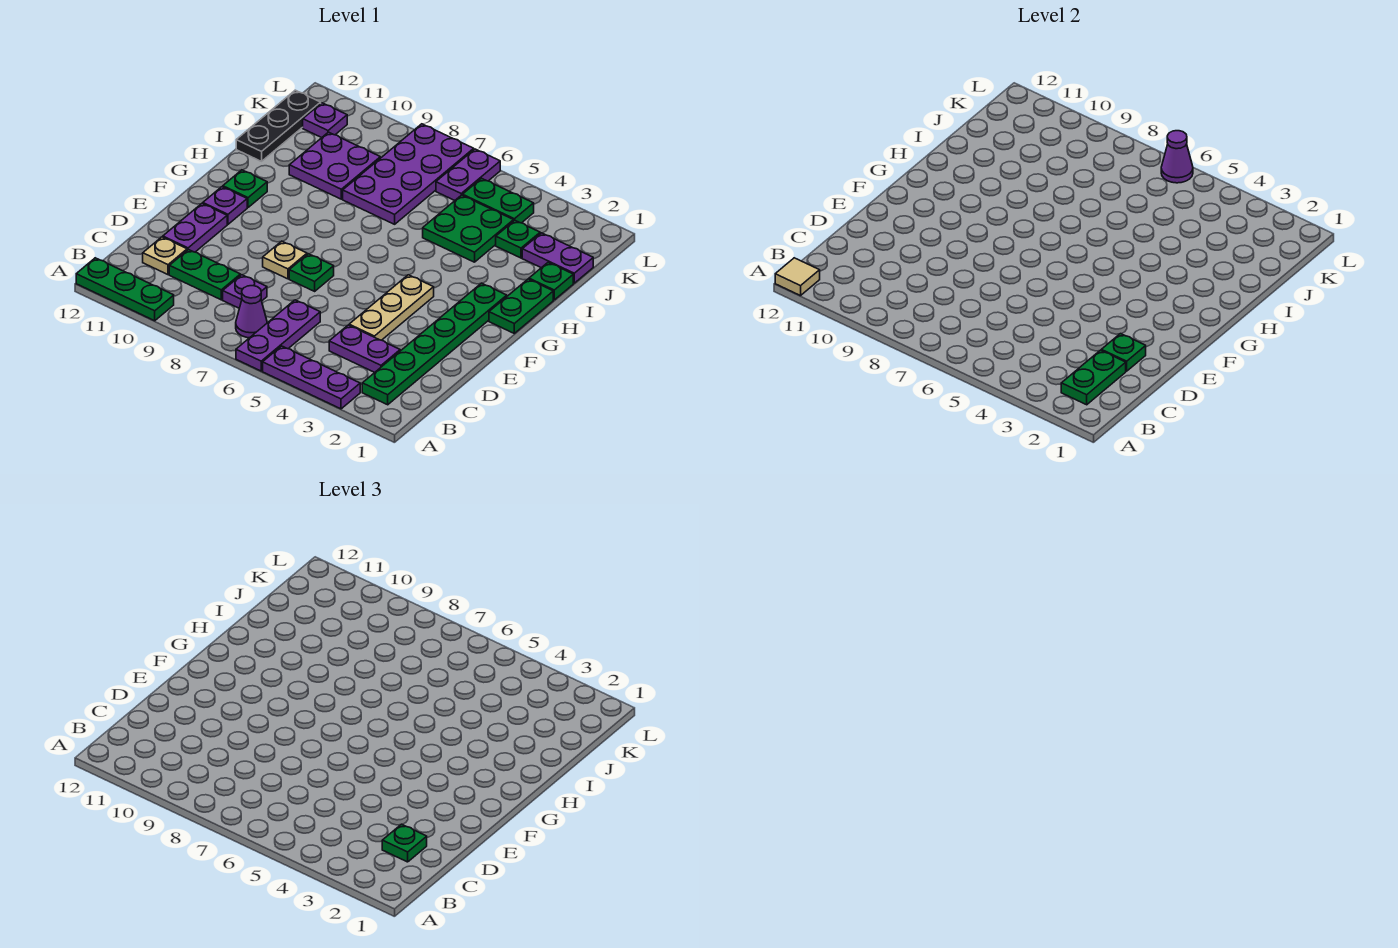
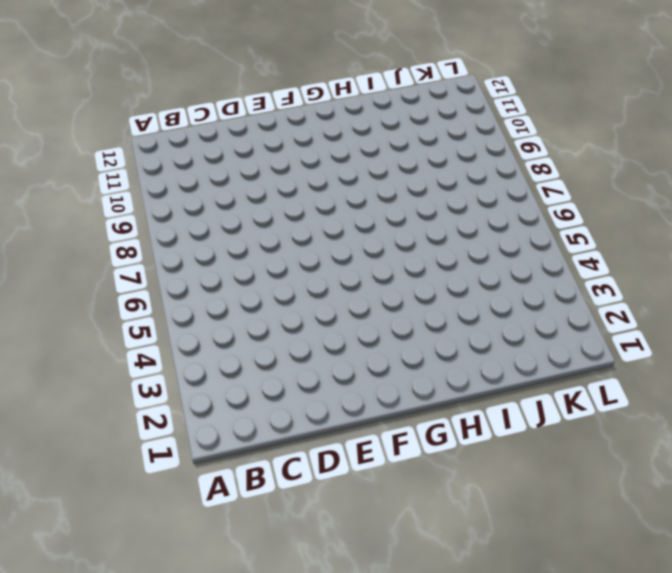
none -> purple plate A3:A5 level 1
none -> purple plate A6:C6 level 1
none -> green plate A10:A12 level 1
none -> green plate B2:G2 level 1

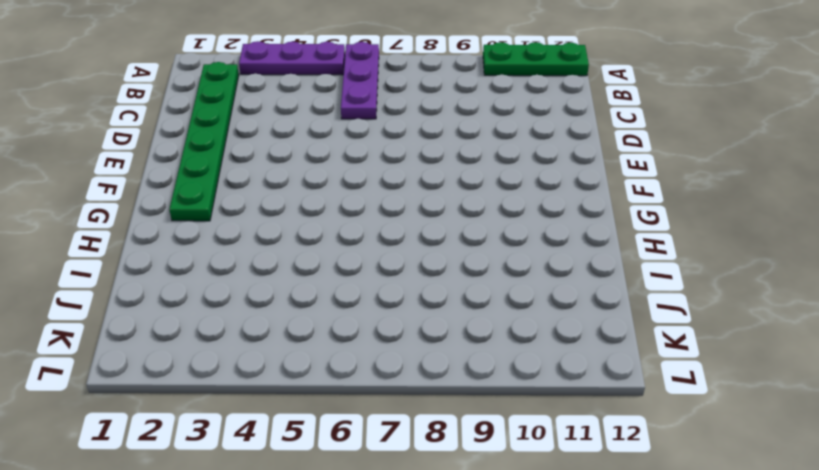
none -> purple cone B7 level 1
none -> purple plate C3:C4 level 1
none -> purple plate C8 level 1
none -> green plate C9:C10 level 1

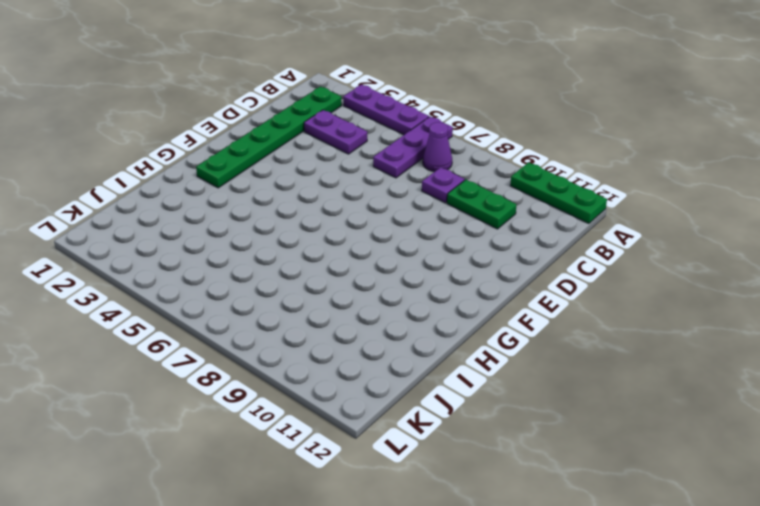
none -> tan plate C11 level 1
none -> tan plate D4:F4 level 1
none -> purple plate D11:E11 level 1
none -> green plate E7 level 1

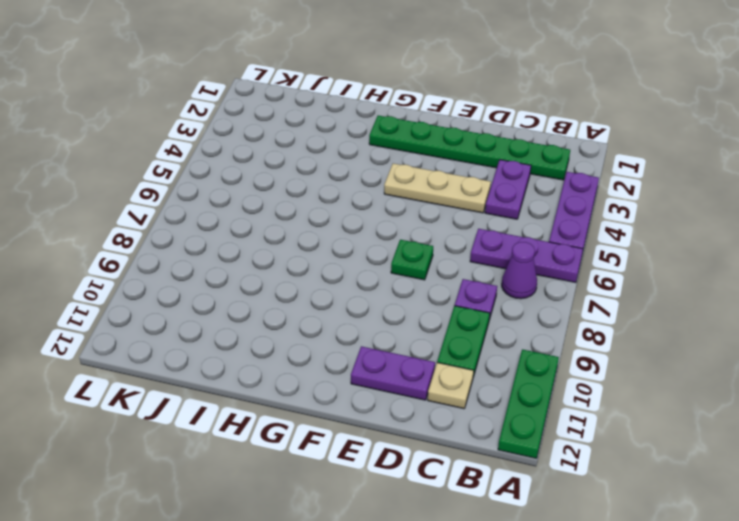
none -> tan plate E8 level 1
none -> purple plate F11 level 1
none -> green plate G1:H1 level 1
none -> green plate G11 level 1

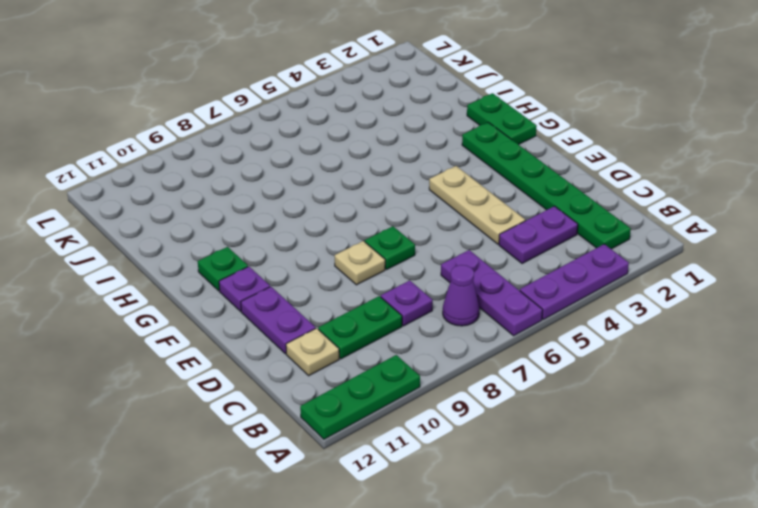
none -> green plate I1 level 1
none -> green plate I4:J5 level 1
none -> purple plate I7:L8 level 1
none -> purple plate I9:J10 level 1

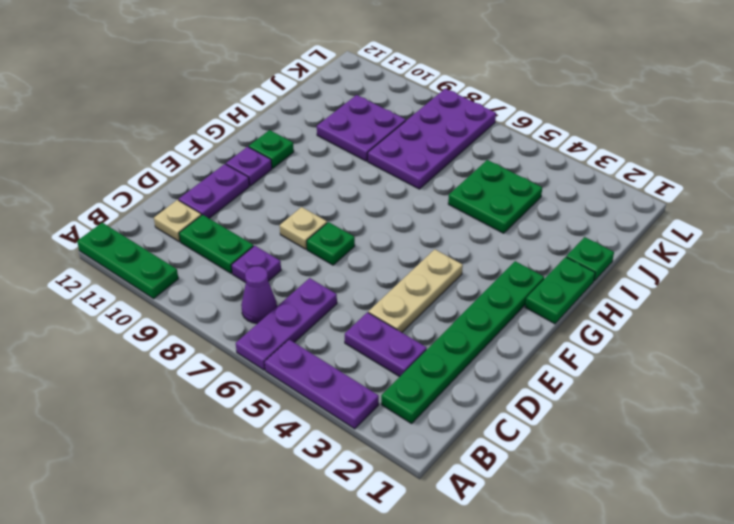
none -> black plate I12:K12 level 1
none -> purple plate J1:J2 level 1
none -> green plate J3 level 1
none -> green plate K4:K5 level 1

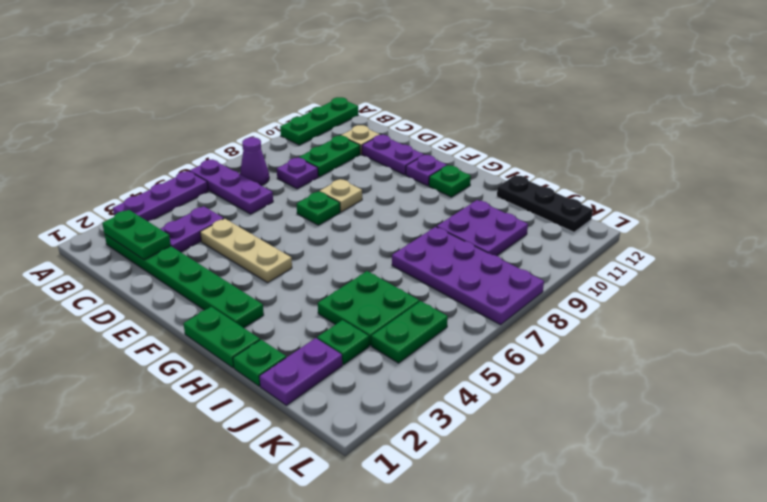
none -> purple plate K6:L6 level 1
none -> purple plate K11 level 1
none -> tan tile A12 level 2
none -> green plate D2 level 2

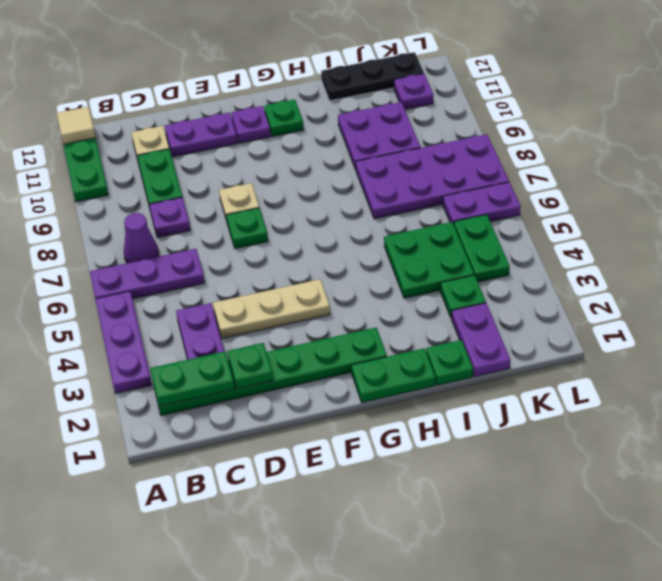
none -> purple cone L6 level 2
none -> green plate C2 level 3

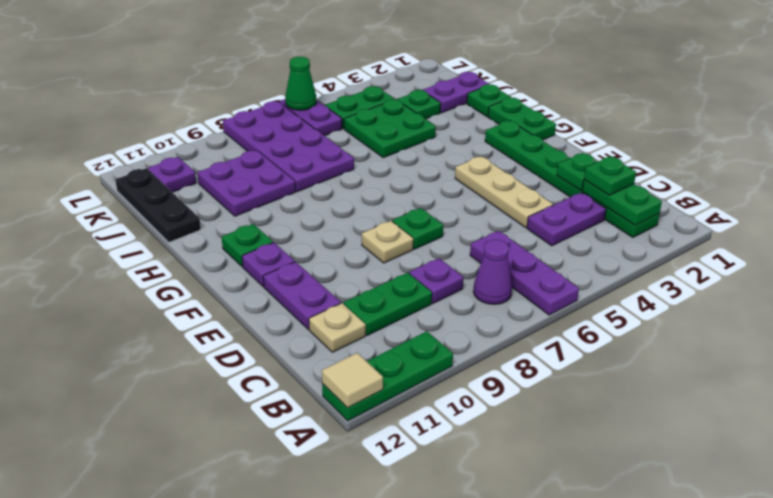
green cone L6 level 2 -> purple cone L6 level 2
none -> purple plate A3:A5 level 1

